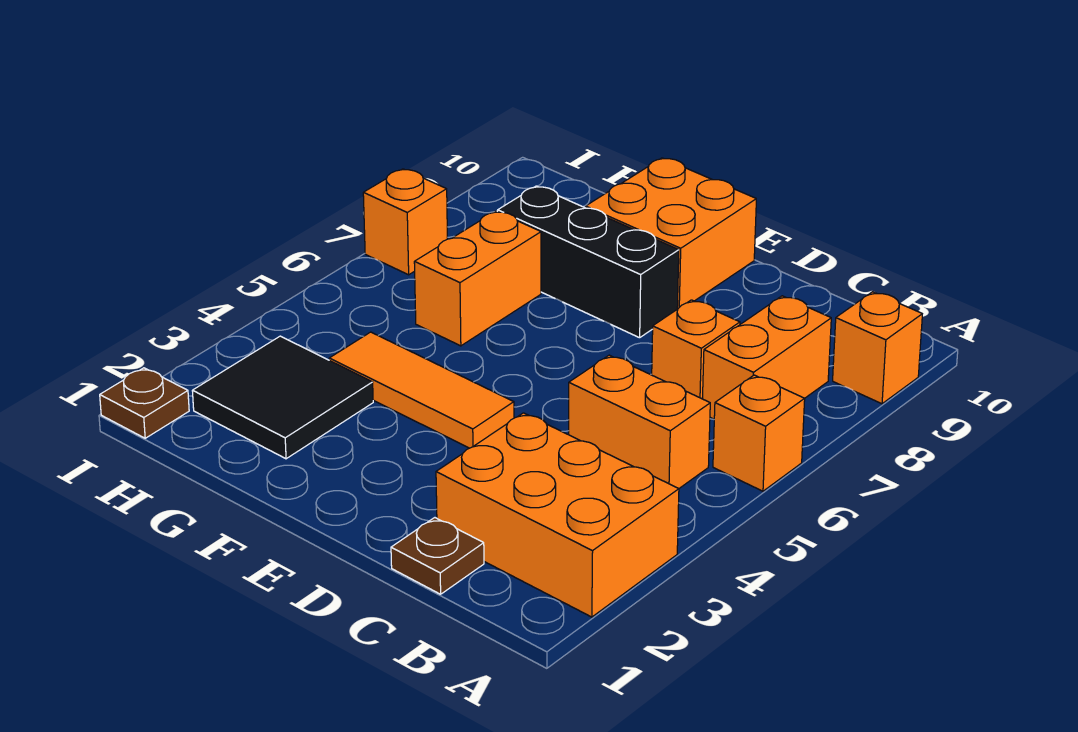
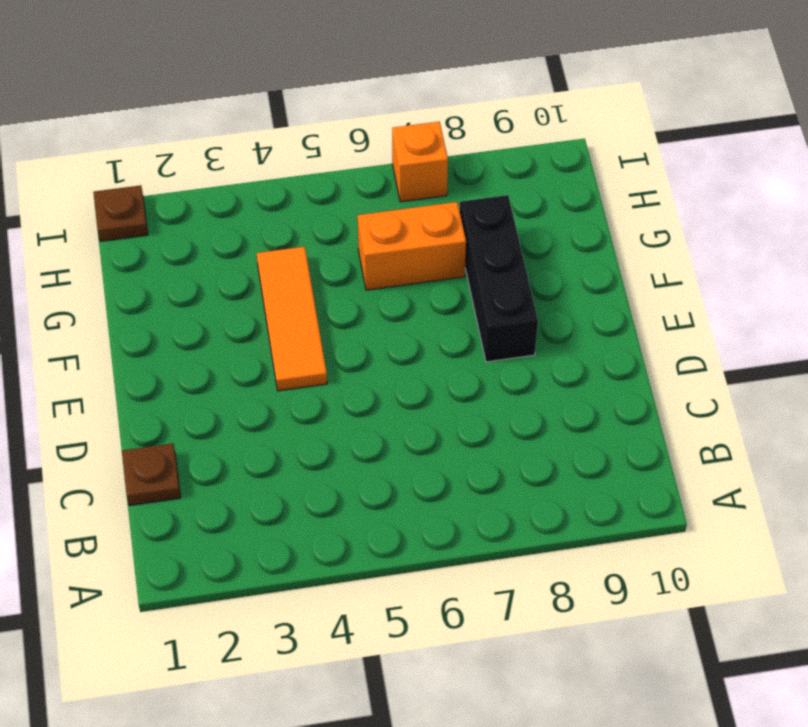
none -> orange brick A2:C3 level 1
none -> orange brick A6 level 1
none -> orange brick A9 level 1

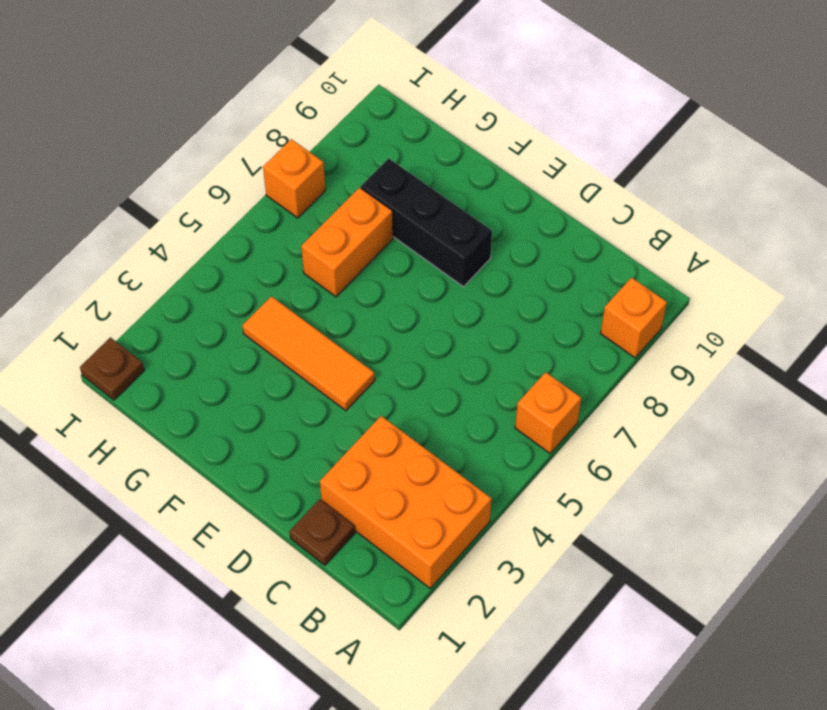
none -> orange brick B5:C5 level 1
none -> orange brick B7:B8 level 1
none -> orange brick C7 level 1

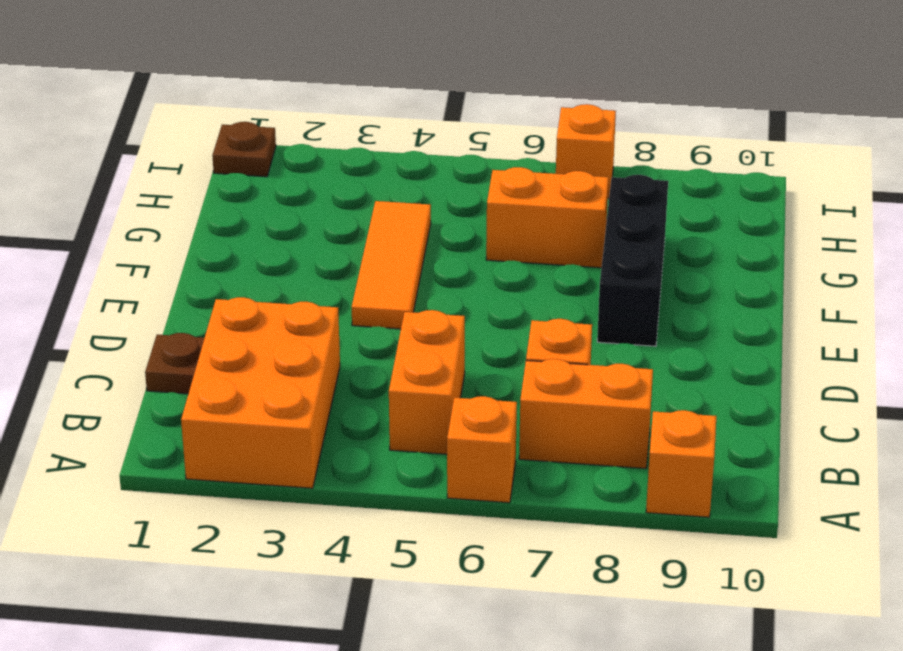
none -> orange brick E9:F10 level 1
none -> black tile G2:H3 level 1

